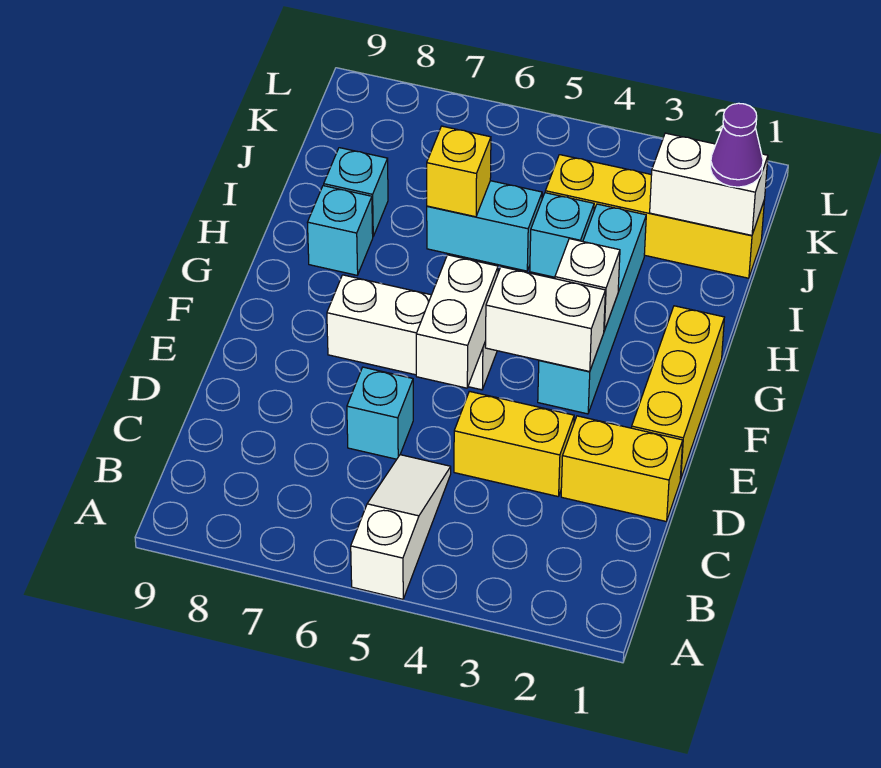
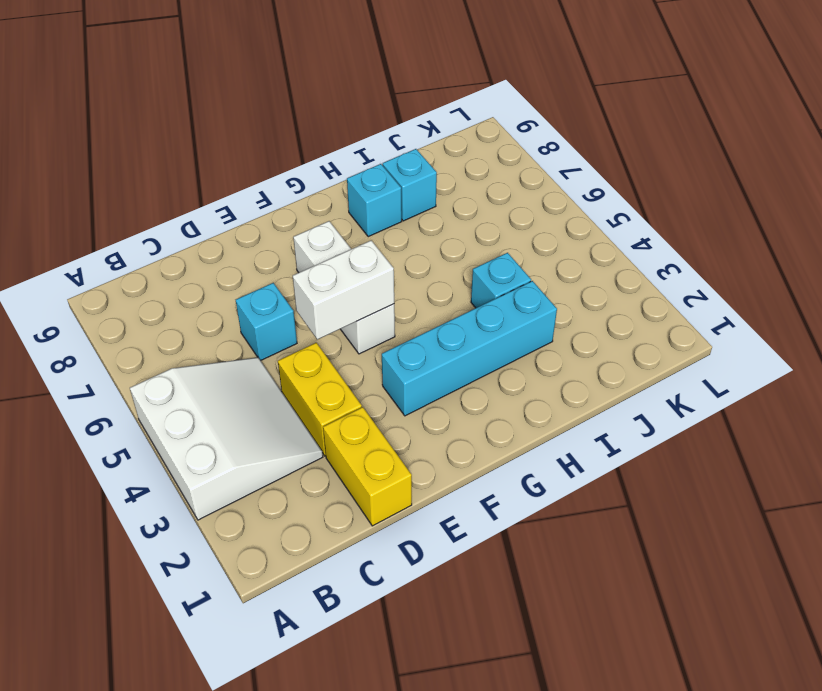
white slope A3:C5 level 1 top A -> white slope A5:C5 level 1 top A
none -> yellow brick E1:G1 level 1
none -> cyan brick I5:I6 level 1
none -> yellow brick J1:J4 level 1

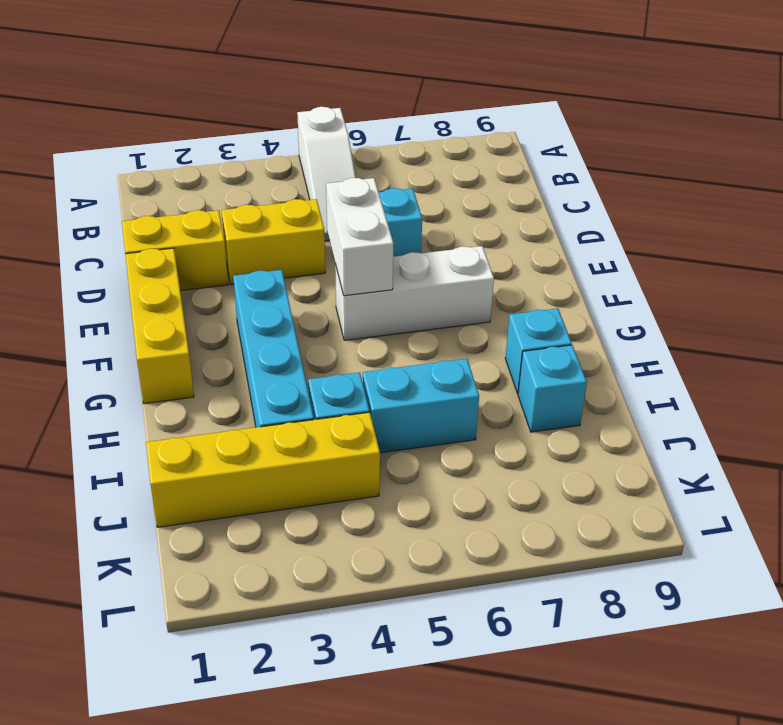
none -> white brick F3:F4 level 2
none -> white brick G3 level 2
none -> yellow brick I6 level 2

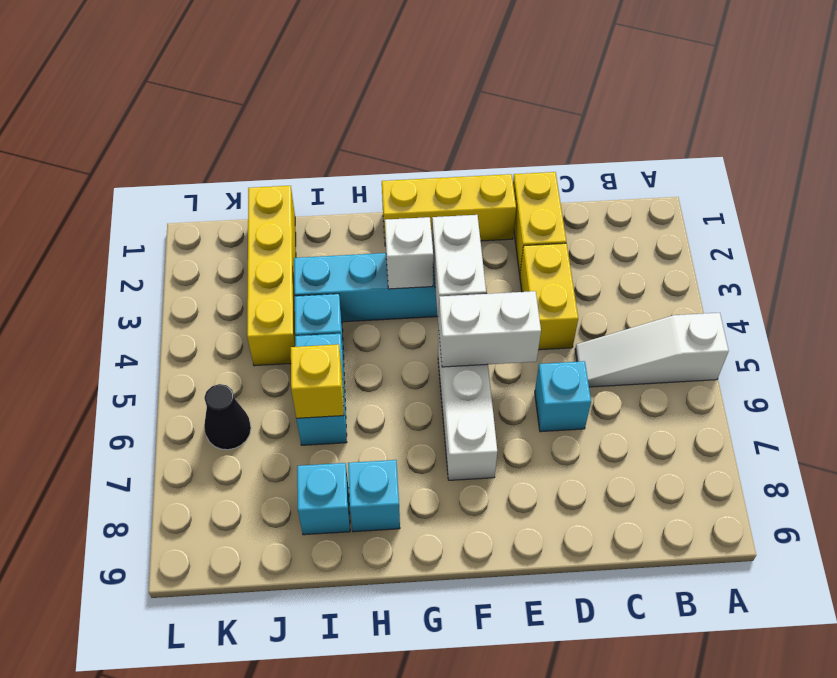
black cone K6 level 1 -> none
none -> white brick J1:J2 level 2
none -> purple cone J1 level 3

